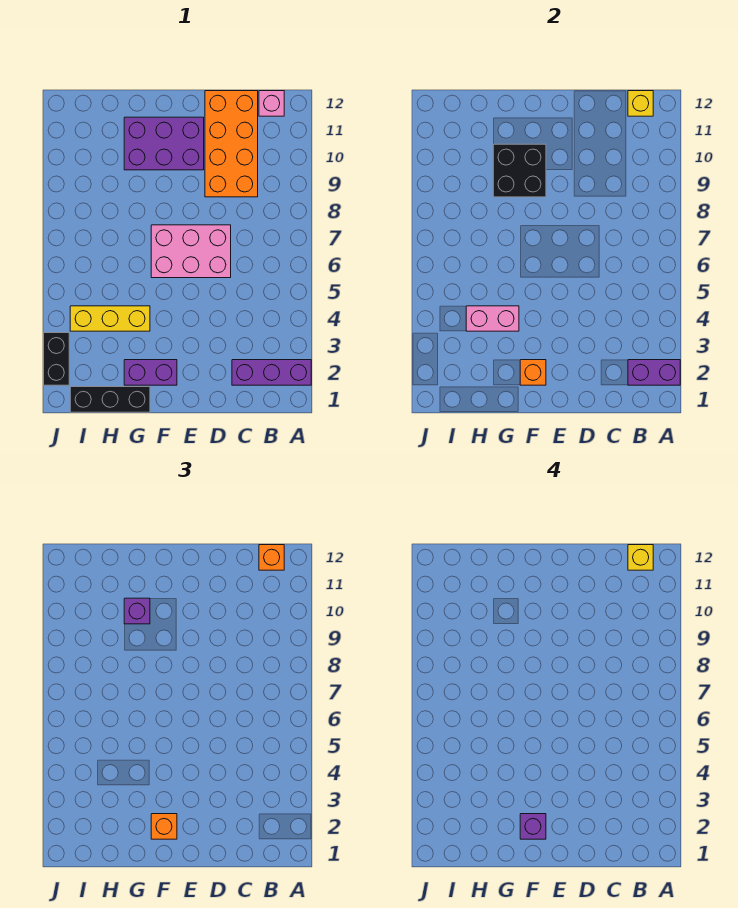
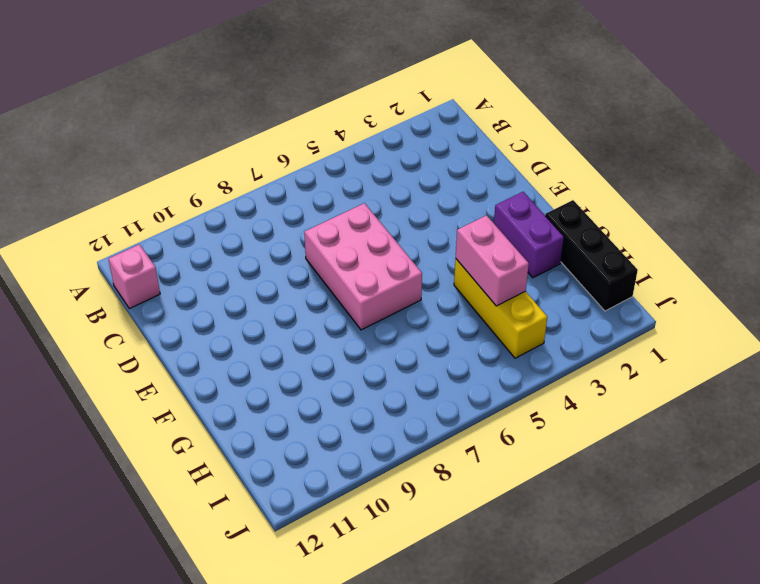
none -> purple brick A2:C2 level 1
none -> orange brick C9:D12 level 1
none -> purple brick E10:G11 level 1

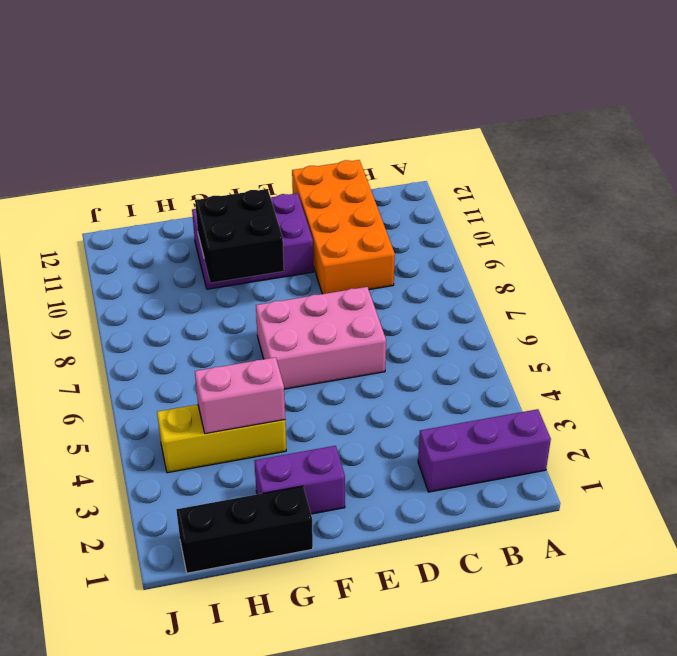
none -> pink brick B12 level 1
none -> black brick J2:J3 level 1
none -> purple brick A2:B2 level 2

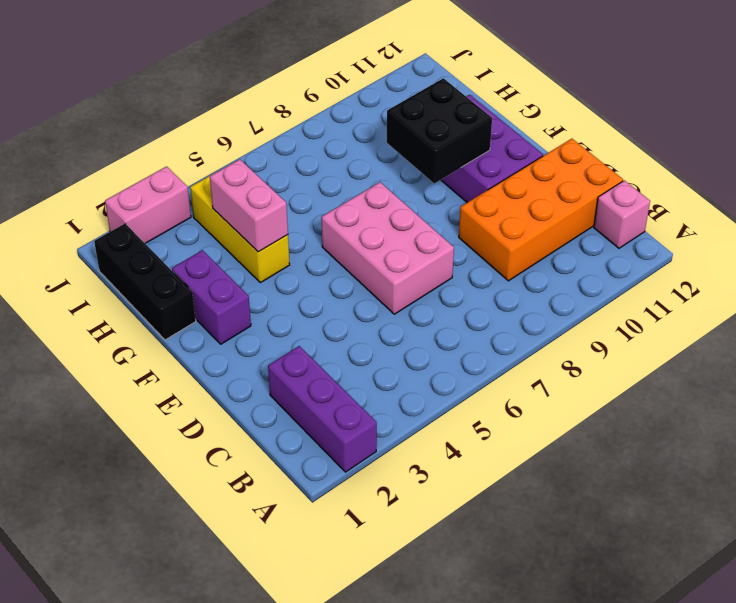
pink brick J2:J3 level 1 -> black brick J2:J3 level 1
none -> purple brick A2:B2 level 2
none -> yellow brick B12 level 2
none -> orange brick F2 level 2

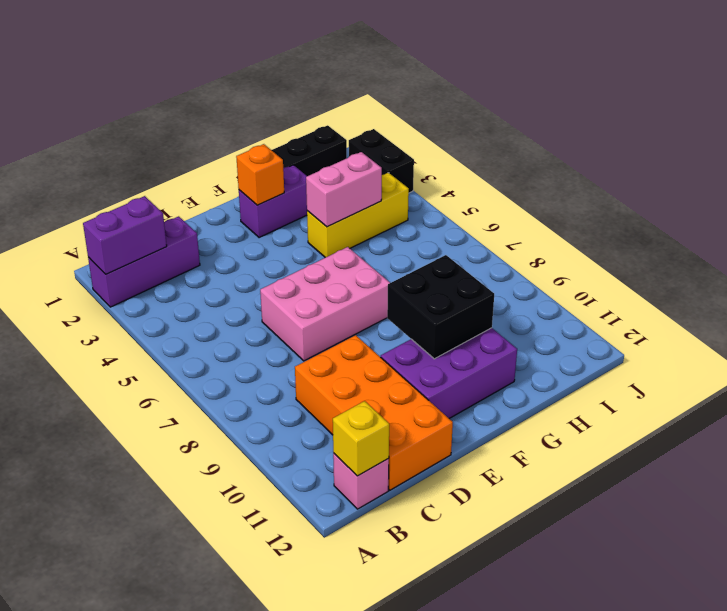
none -> orange brick B12 level 3
none -> orange brick F2 level 3
none -> purple brick G10 level 3

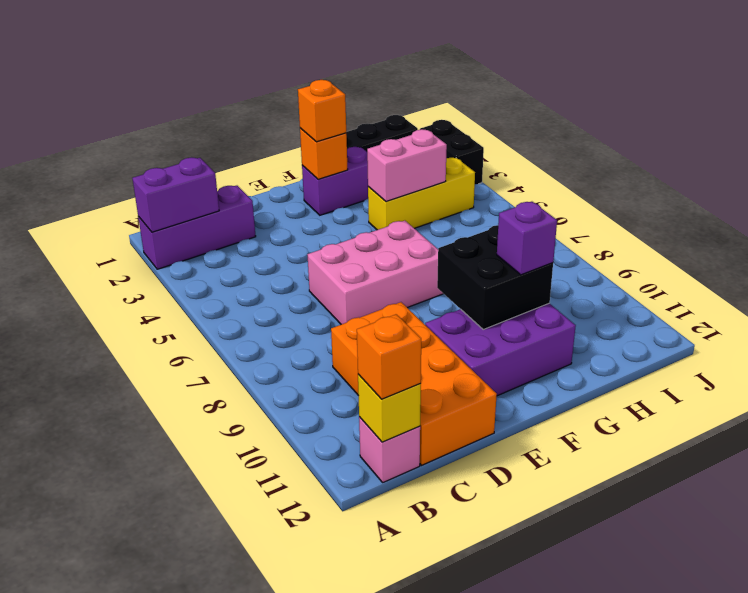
none -> yellow brick B12 level 4
none -> purple brick F2 level 4

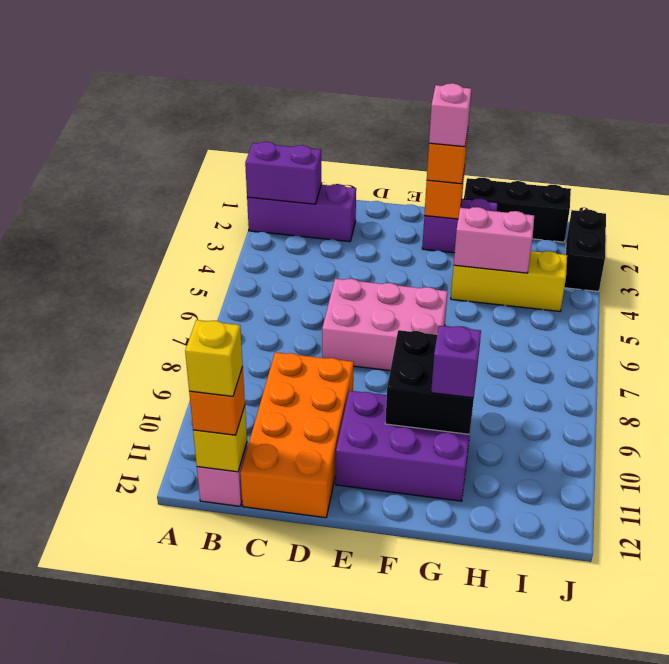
pink brick F2 level 4 -> purple brick F2 level 4

